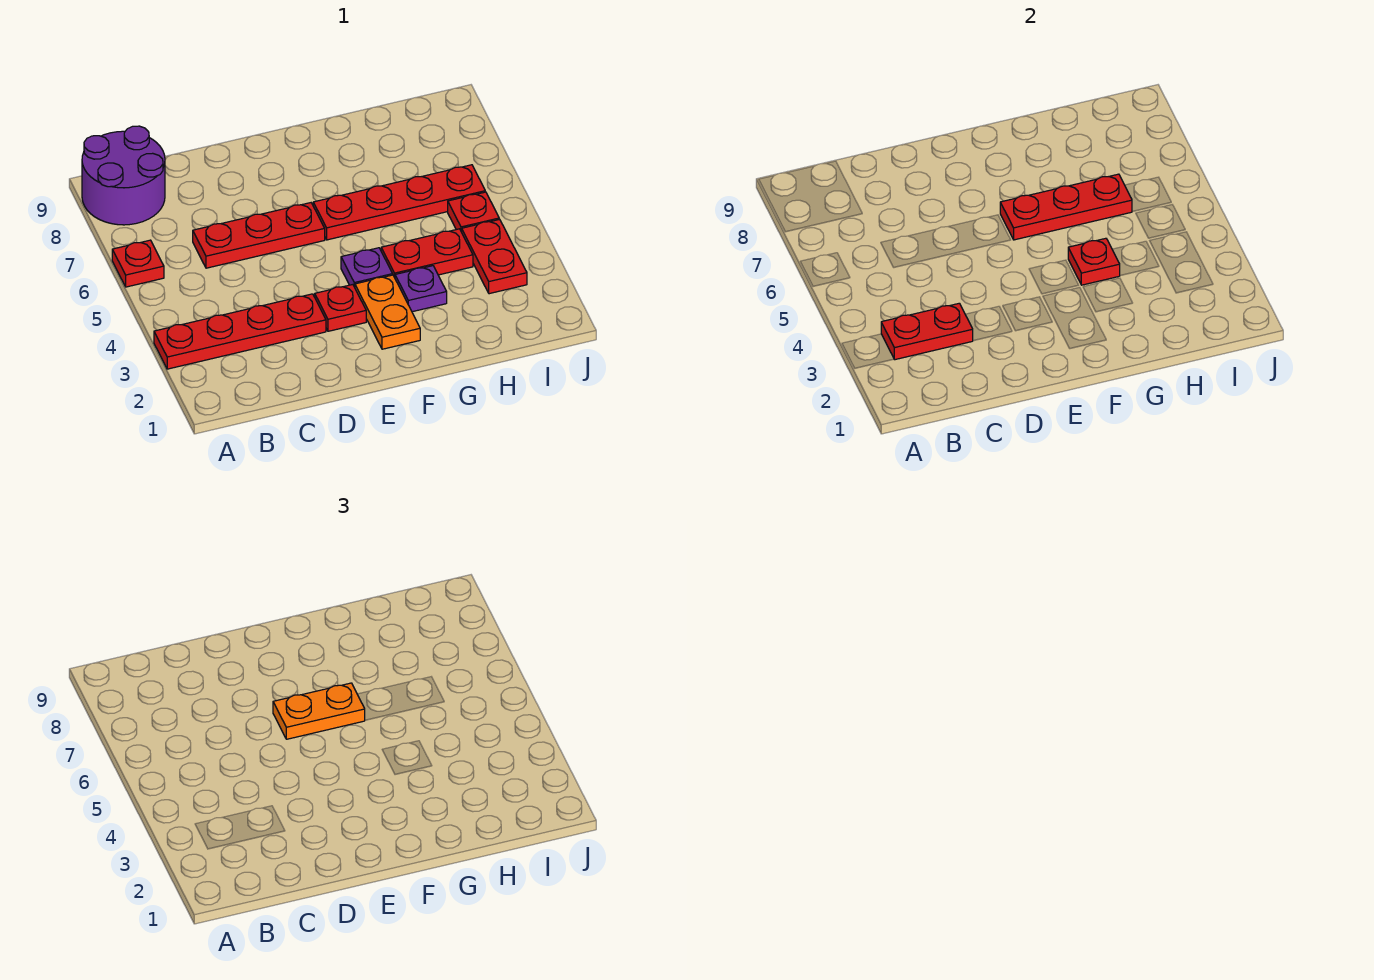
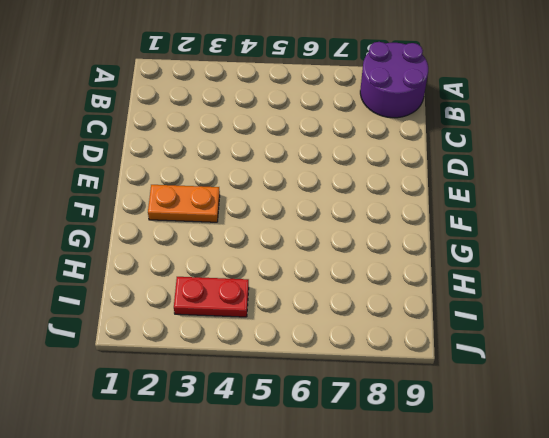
none -> red plate A3:D3 level 1
none -> red plate A6 level 1
none -> red plate C6:E6 level 1

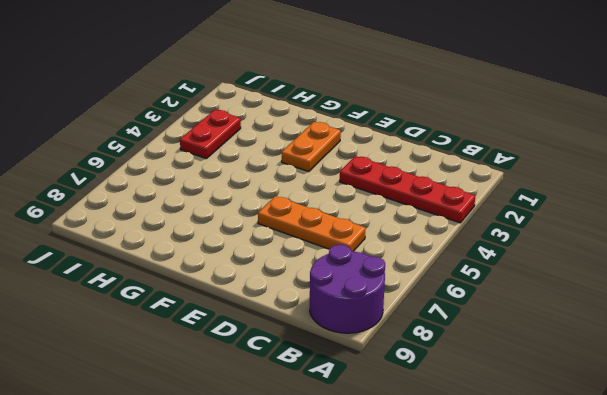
orange plate C6:E6 level 1 -> red plate C6:E6 level 1
none -> red plate A6 level 1
none -> red plate E3 level 1
none -> purple plate F4 level 1

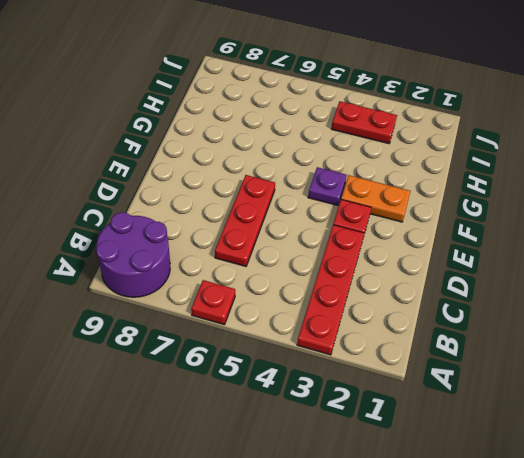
none -> red plate F6:I6 level 1
none -> purple plate G3 level 1
none -> red plate G4:H4 level 1

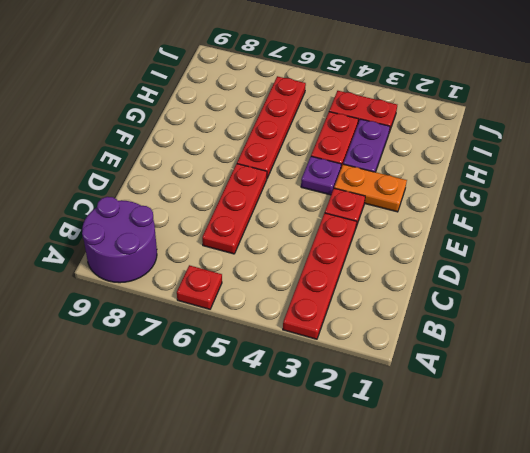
purple plate G3:H3 level 1 -> purple plate G3 level 1
none -> red plate I5 level 1
none -> red plate B3:C3 level 2
none -> red plate F6:H6 level 2

